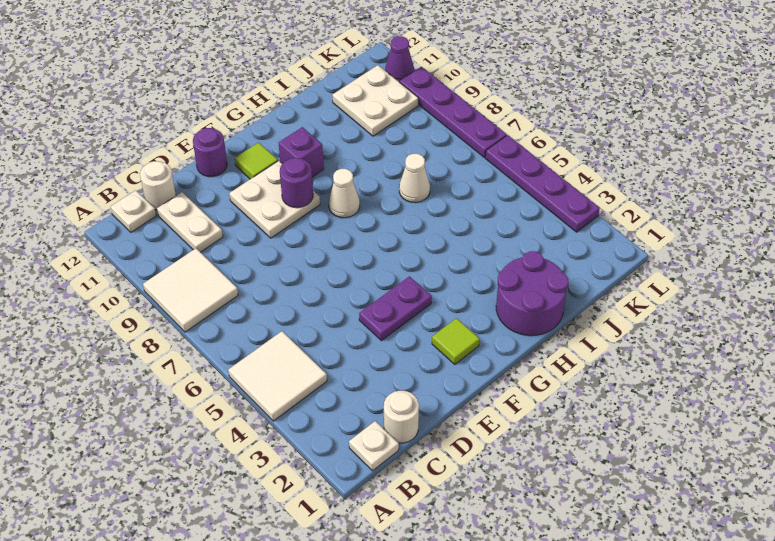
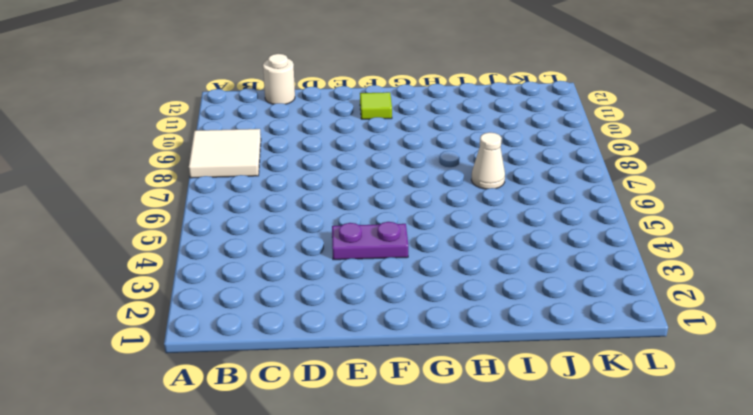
none -> white tile A4:B5 level 1
none -> white plate B1 level 1
none -> white plate B12 level 1

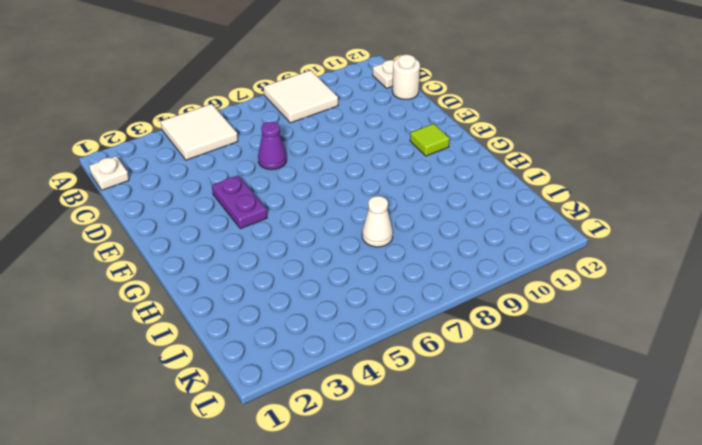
purple cone D6 level 1 -> purple cone L11 level 1
none -> white round brick C1 level 1
none -> white plate C10:C11 level 1
none -> white plate E9:F10 level 1

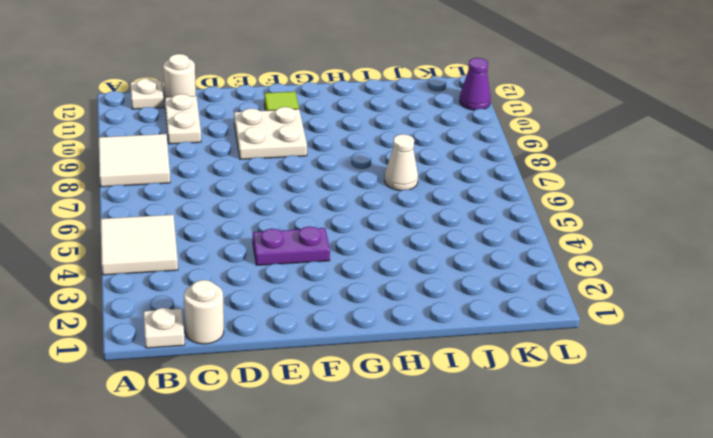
none -> purple round brick E12 level 1
none -> lime tile F2 level 1
none -> white cone G8 level 1

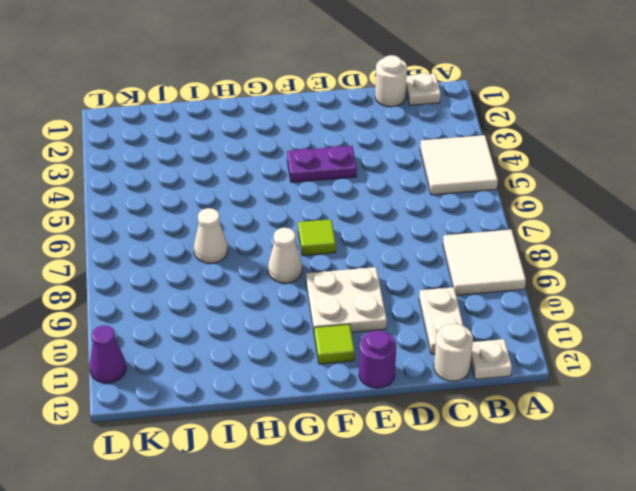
lime tile F7 level 1 -> lime tile F2 level 1
none -> purple brick G10 level 1
none -> purple round brick H1:I2 level 1
none -> white plate J10:K11 level 1

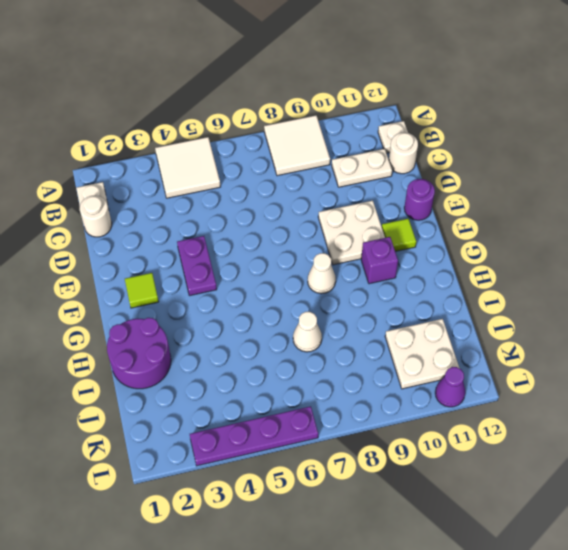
none -> purple plate L7:L10 level 1
none -> purple round brick F9 level 2

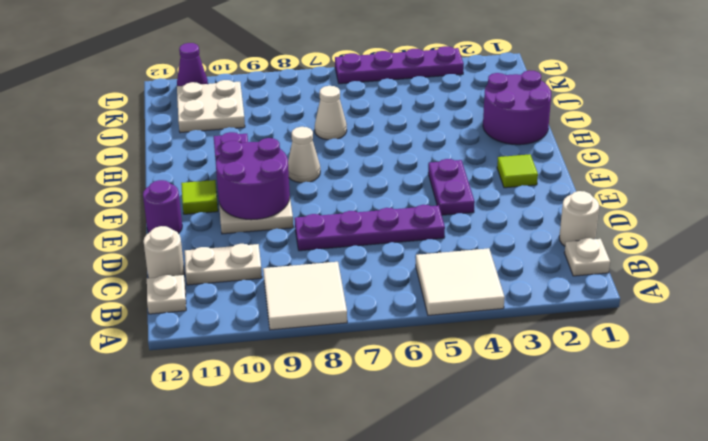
purple plate D5:D8 level 1 -> purple plate L7:L10 level 1
purple round brick E9:F10 level 2 -> purple round brick F9 level 2

